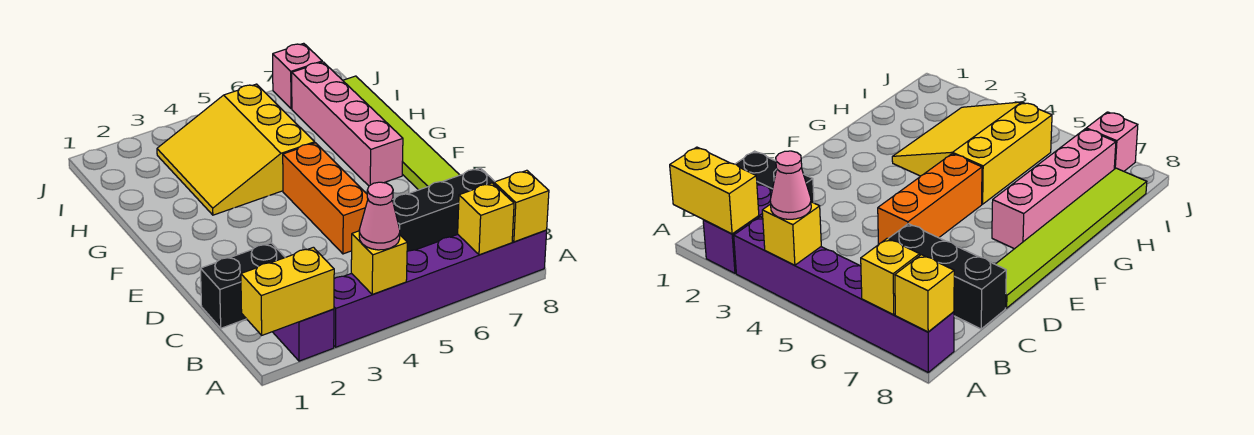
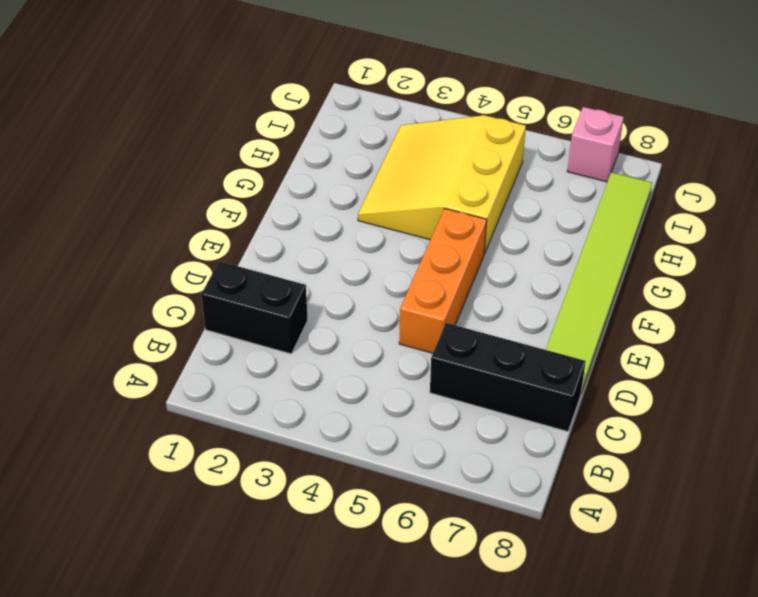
none -> purple brick A2:B2 level 1
none -> purple brick A3:A8 level 1
none -> pink brick F7:I7 level 1

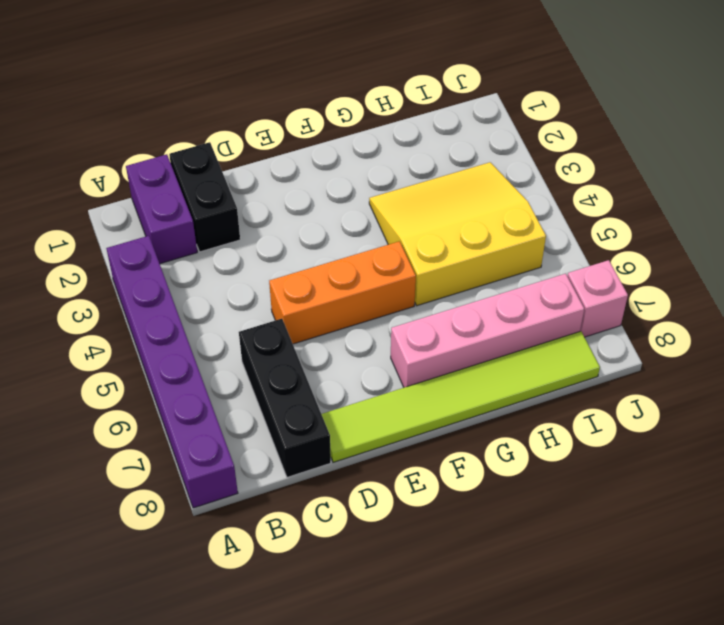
purple brick B1:B2 level 1 -> purple brick A2:B2 level 1
none -> yellow brick A1:A2 level 2
none -> yellow brick A4 level 2
none -> yellow brick A7 level 2

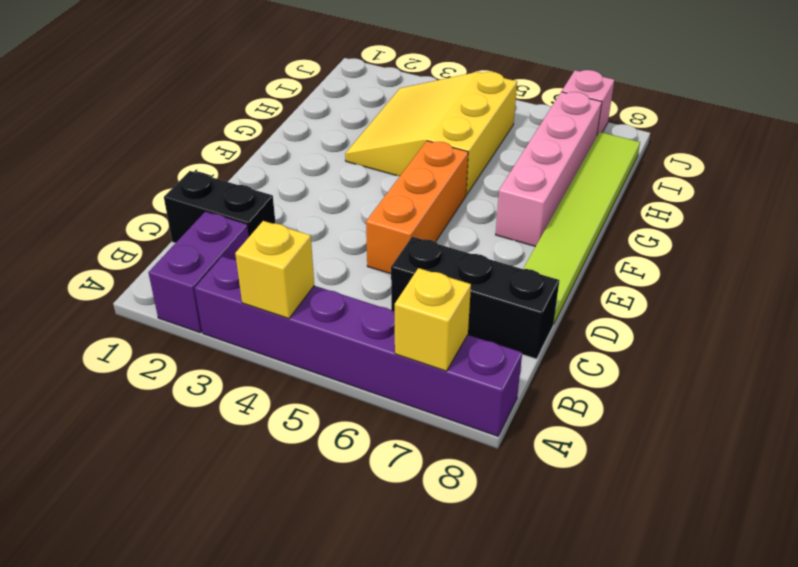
none -> yellow brick A1:A2 level 2
none -> yellow brick A8 level 2
none -> pink cone A4 level 3

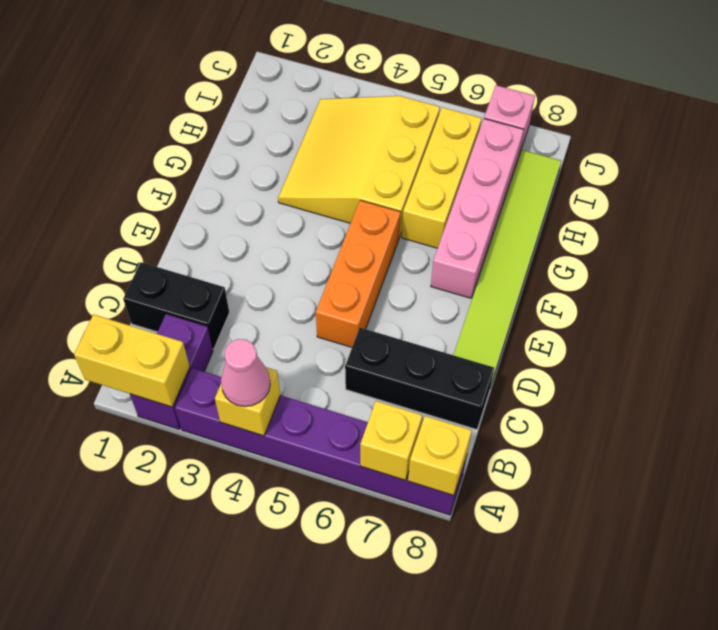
yellow brick G6:I6 level 1 -> none

